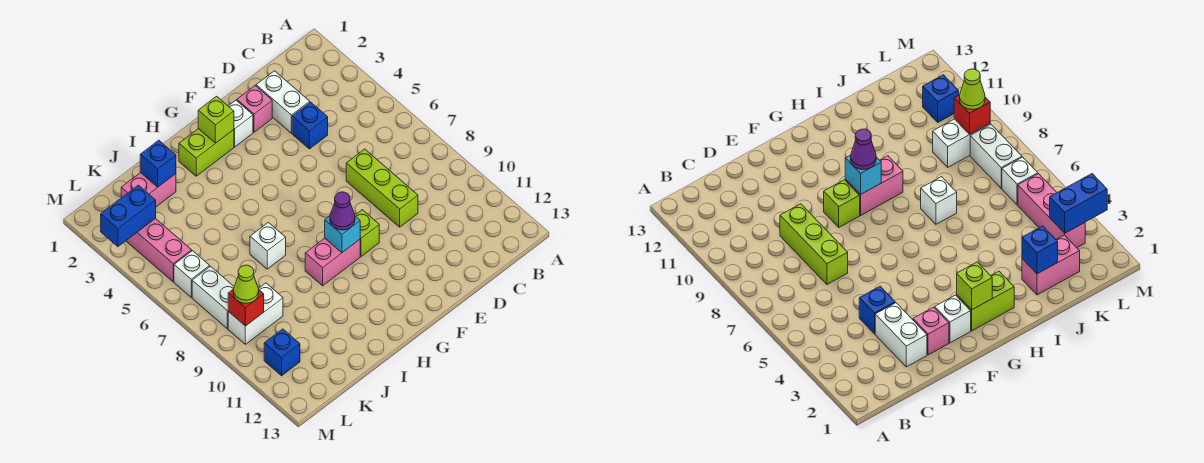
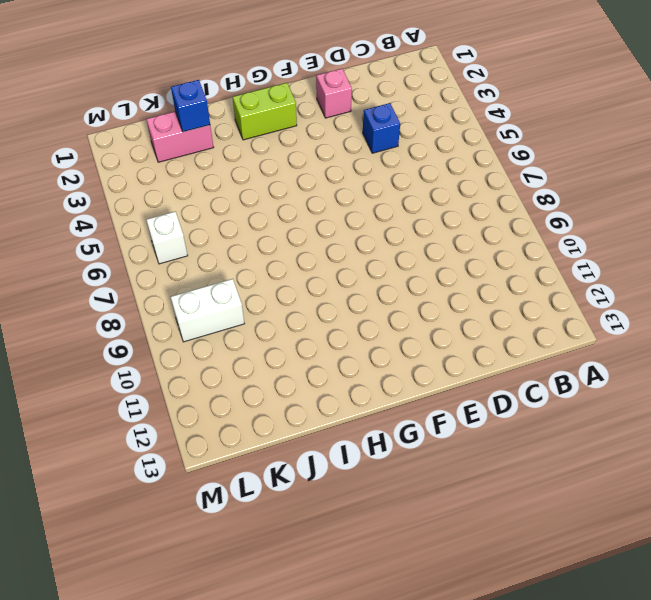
none -> white brick D2:D3 level 1
none -> lime brick D7:D9 level 1
none -> white brick F2 level 1

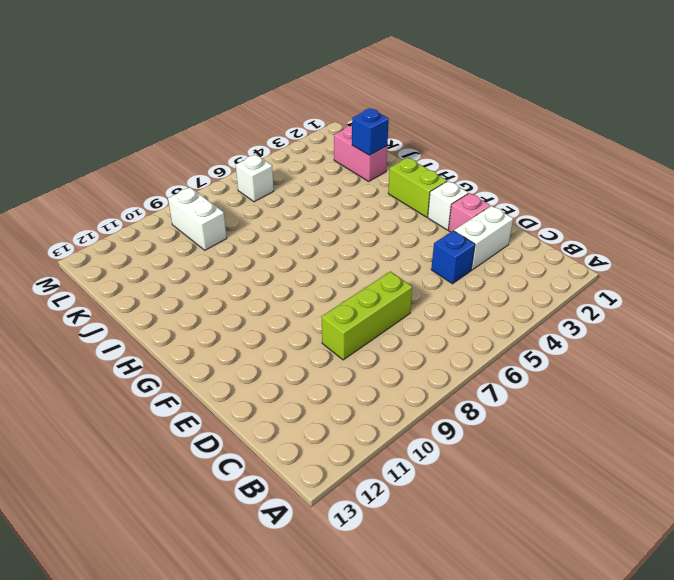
none -> lime brick F9 level 1
none -> pink brick G9:H9 level 1
none -> white brick I7 level 1

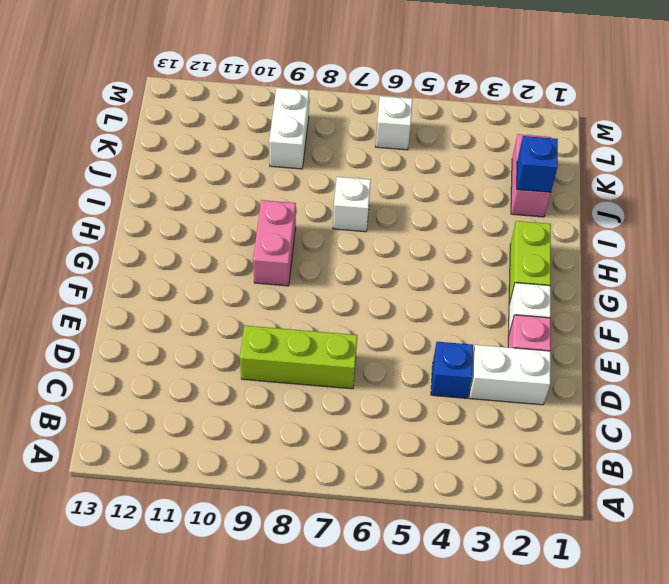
none -> lime brick F9 level 1
none -> pink brick L3:L5 level 1
none -> white brick L7:L8 level 1

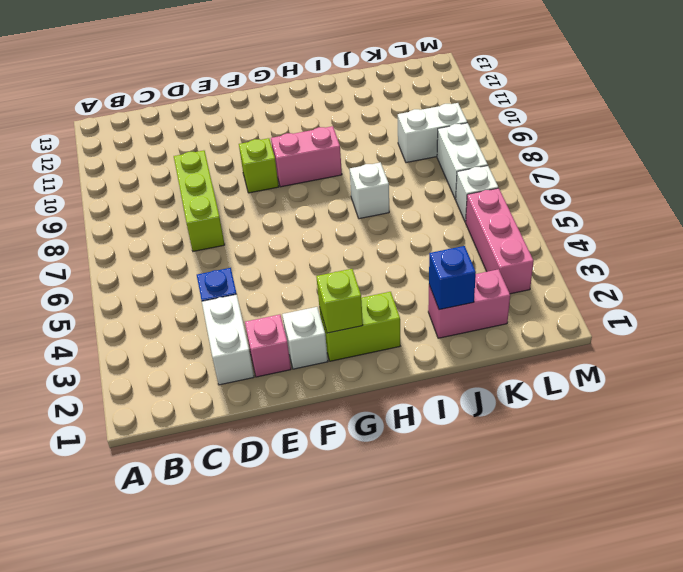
none -> blue brick L11 level 1
none -> cyan brick G9 level 2
none -> blue brick L3:M3 level 2

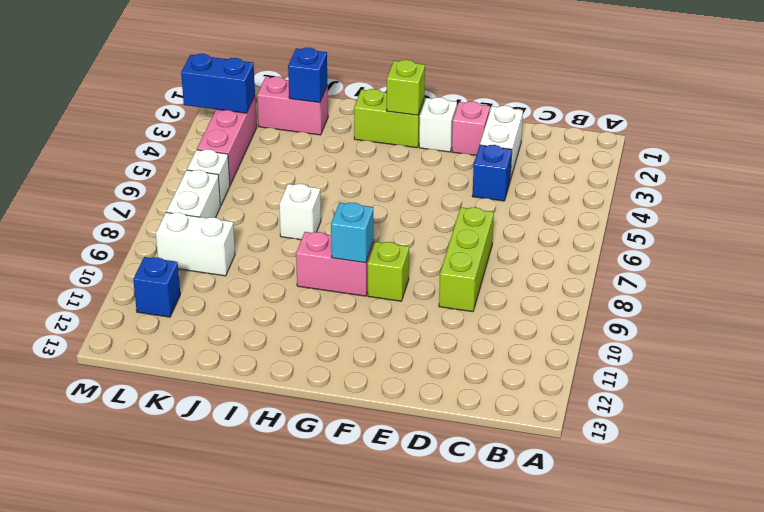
none -> red brick L9 level 2
none -> purple cone G9 level 3
none -> lime cone L9 level 3

